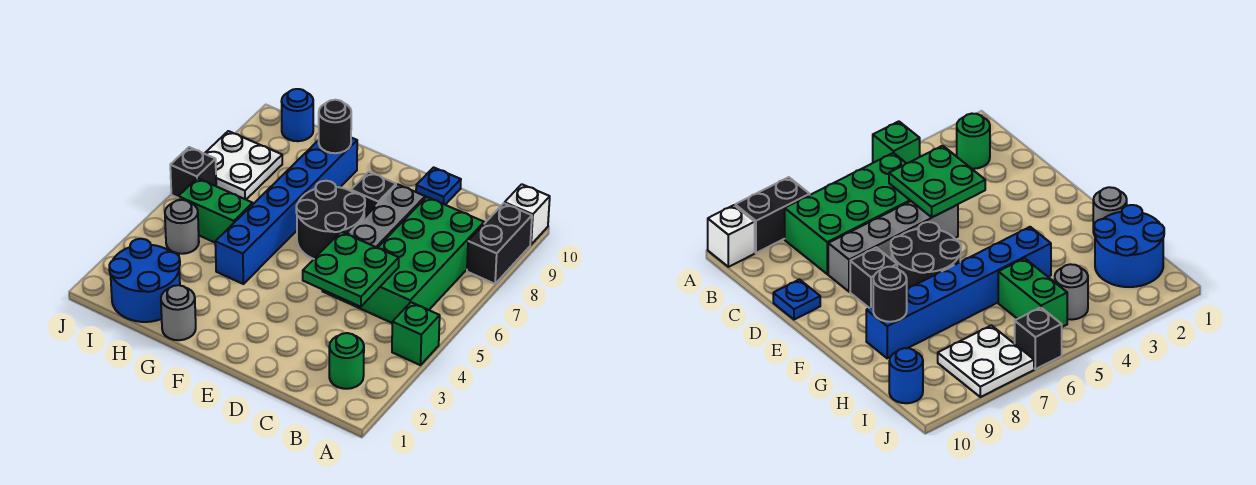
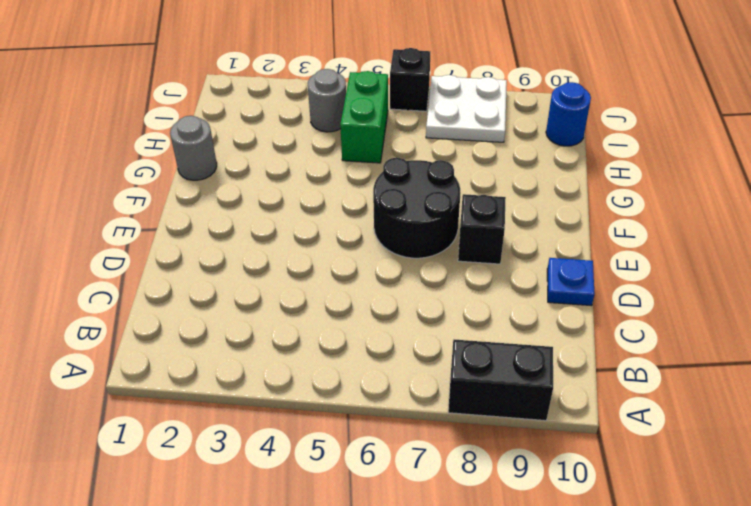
none -> green brick A4 level 1
none -> white brick A10 level 1
none -> green round brick B2 level 1

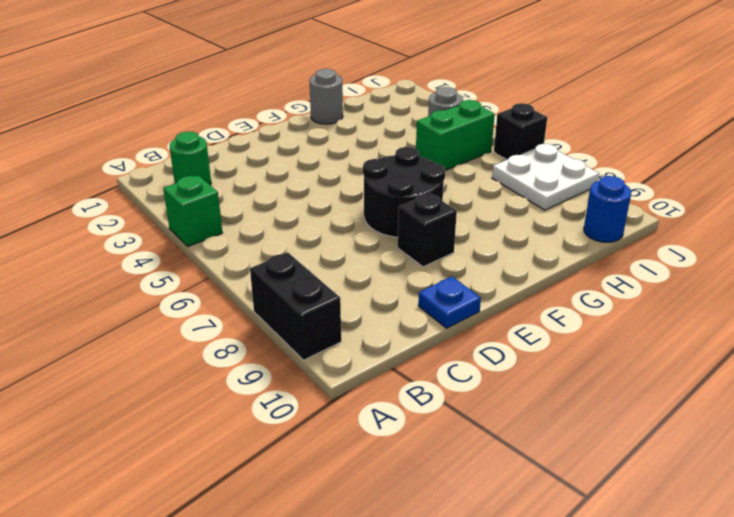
none -> white brick A10 level 1
none -> green brick B5:C8 level 1
none -> grey brick D5:D8 level 1

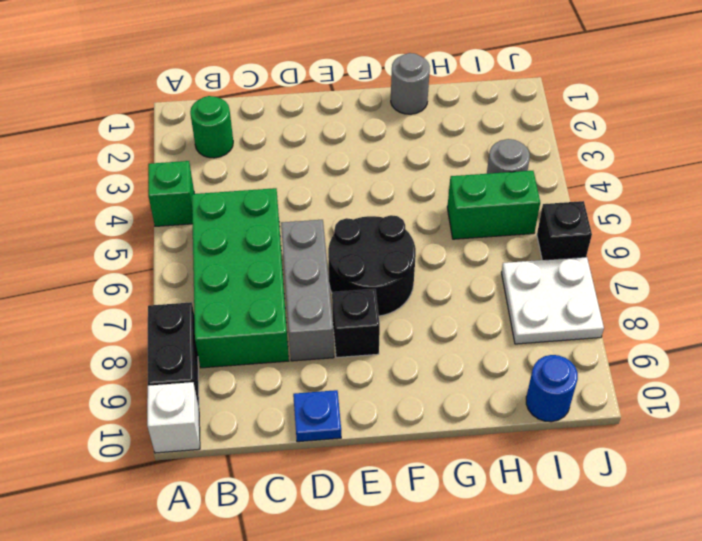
grey brick D6:D8 level 1 -> grey brick D5:D8 level 1
none -> blue brick G4:G9 level 1
none -> blue round brick H1:I2 level 1
none -> green plate C4:D5 level 2

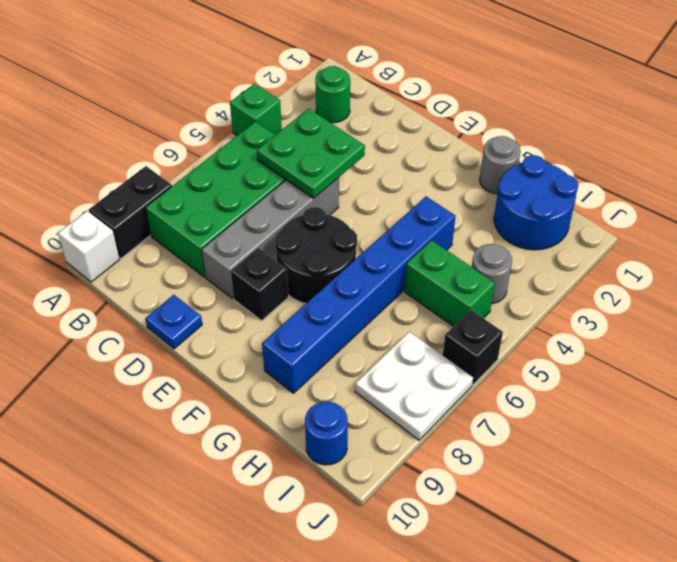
none -> black round brick G9 level 2

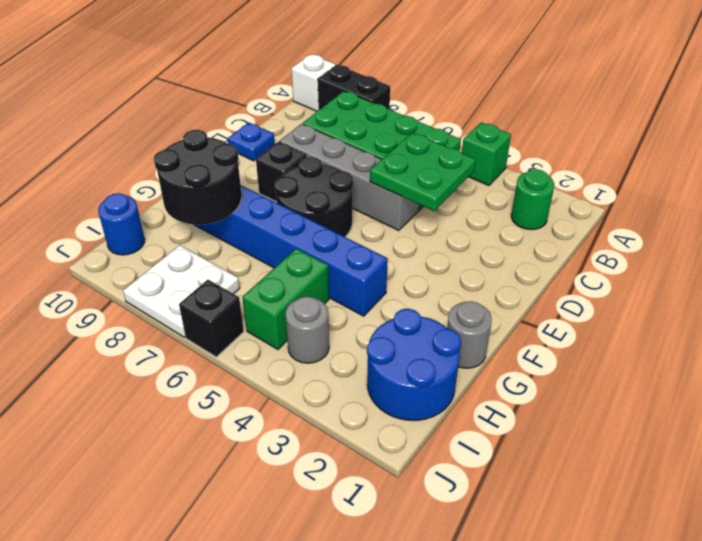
black round brick G8:H9 level 2 -> black round brick G9 level 2

